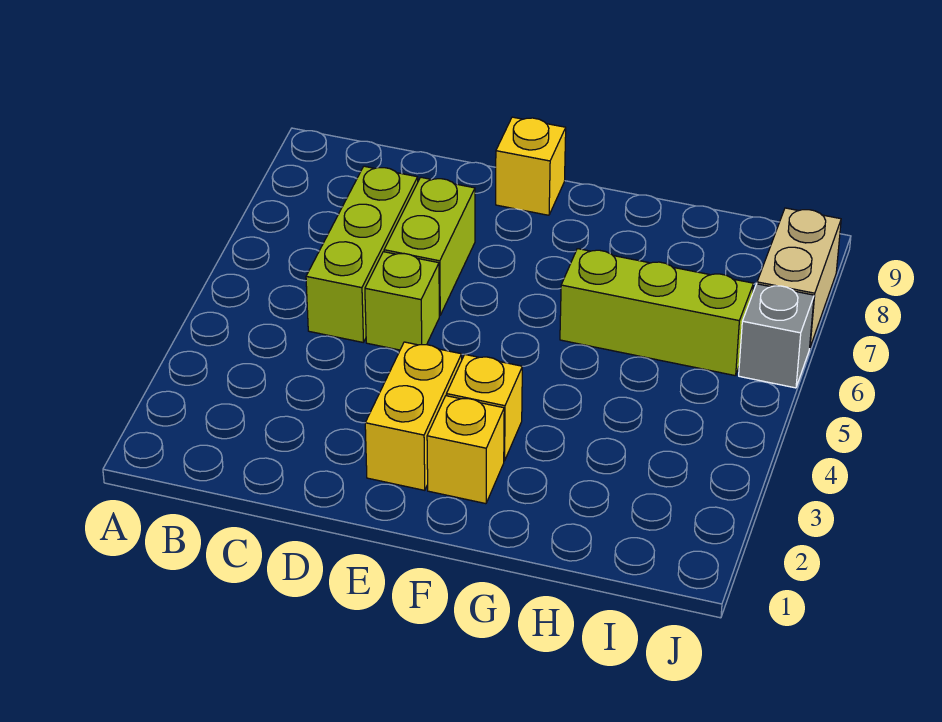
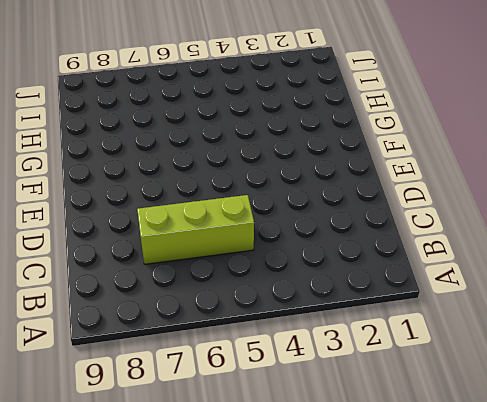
none -> lime brick D5 level 1
none -> lime brick D6:D7 level 1

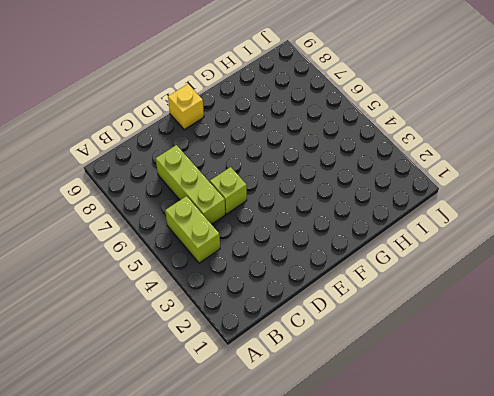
lime brick B4:B5 level 1 -> lime brick D6:D7 level 1
none -> yellow brick E2:E3 level 1
none -> yellow brick F2 level 1

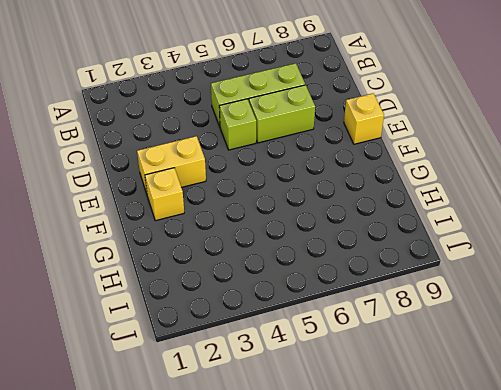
none -> yellow brick F3 level 1
none -> lime brick G6:I6 level 1

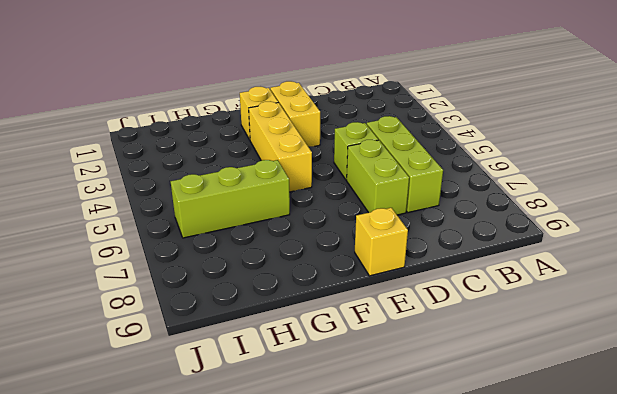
yellow brick F3:F5 level 1 -> yellow brick F3 level 1
none -> grey brick J6 level 1
none -> tan brick J7:J8 level 1

